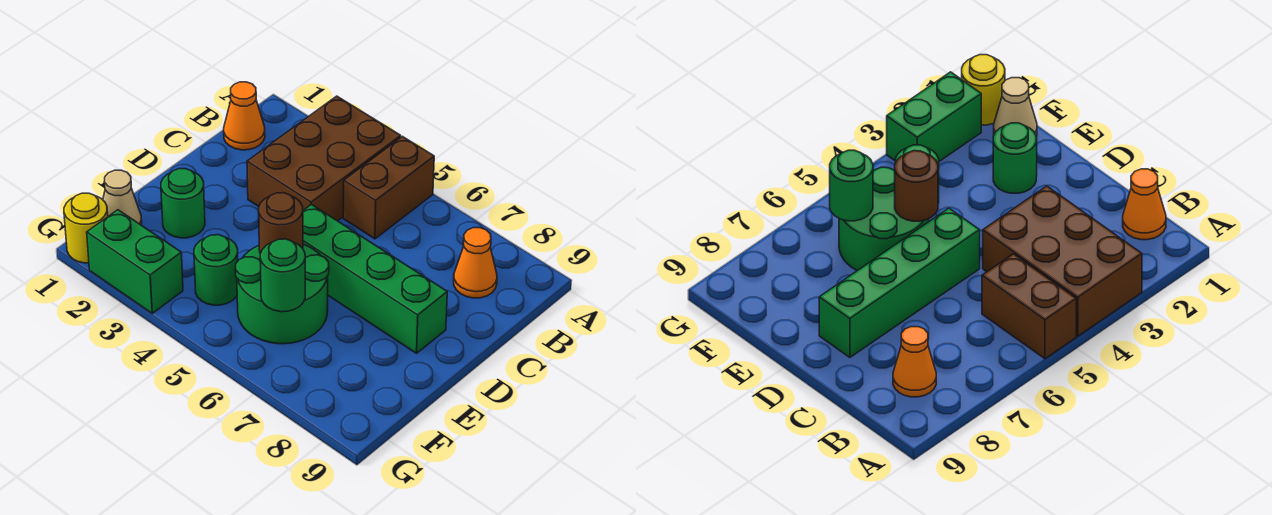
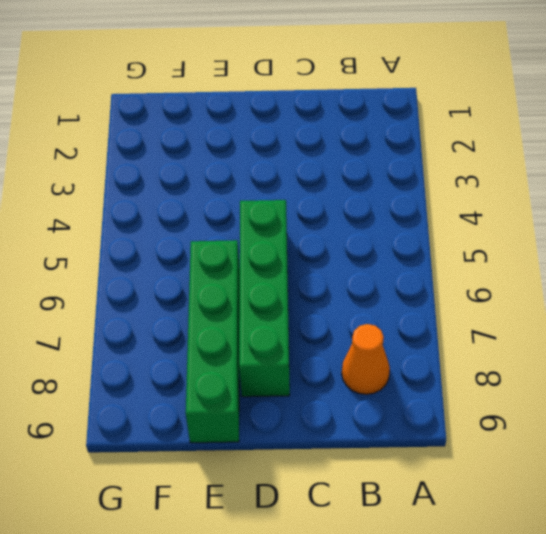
green brick E6:E9 level 1 -> green round brick E5:F6 level 1
none -> brown brick A3:C4 level 1
none -> brown brick A5:B5 level 1
none -> orange cone B1 level 1

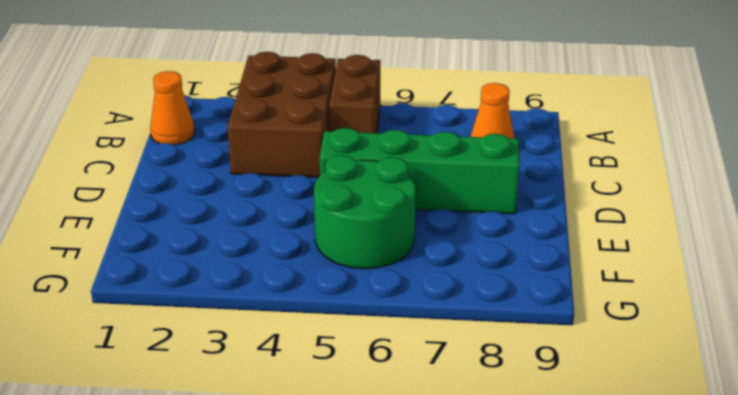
none -> green round brick E2 level 1
none -> tan cone F1 level 1
none -> green round brick F4 level 1

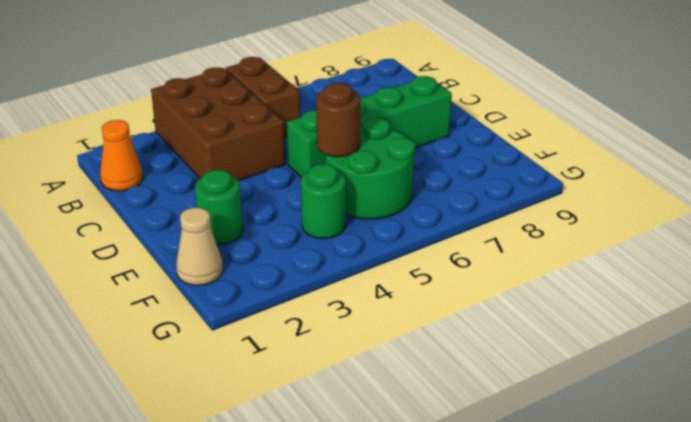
none -> orange cone B8 level 1
none -> yellow round brick G1 level 1
none -> green brick G2:G3 level 1

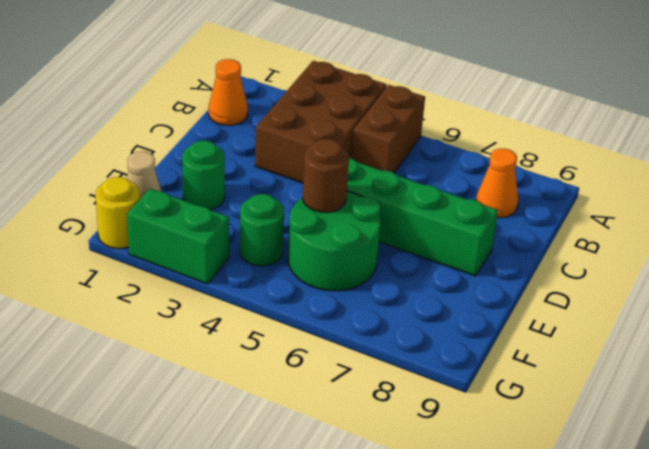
none -> green round brick F6 level 2

